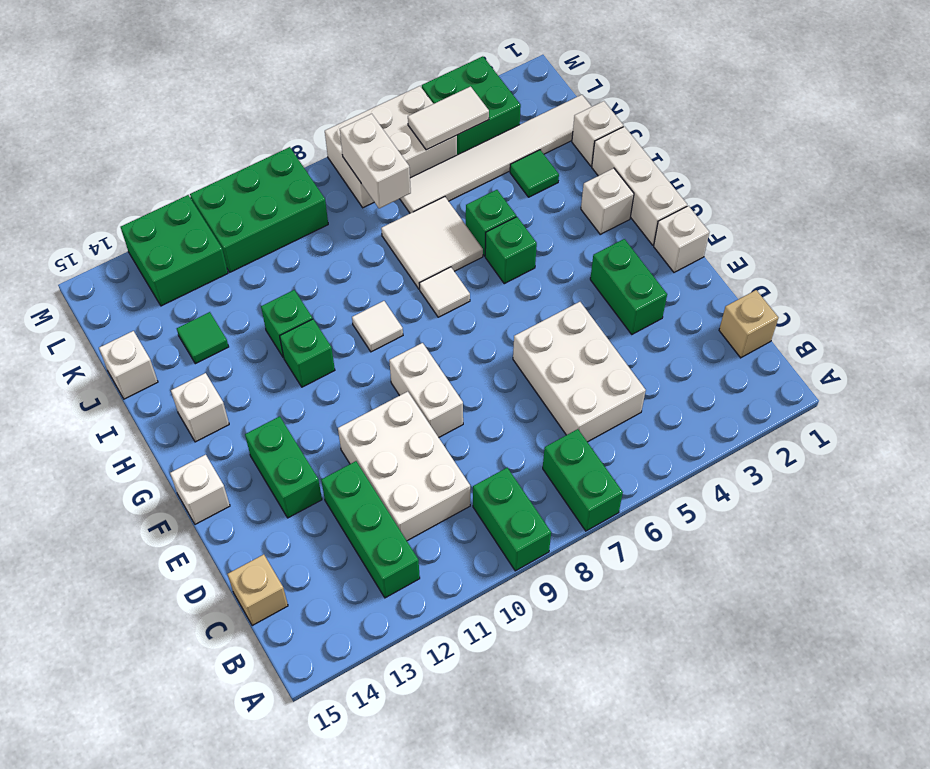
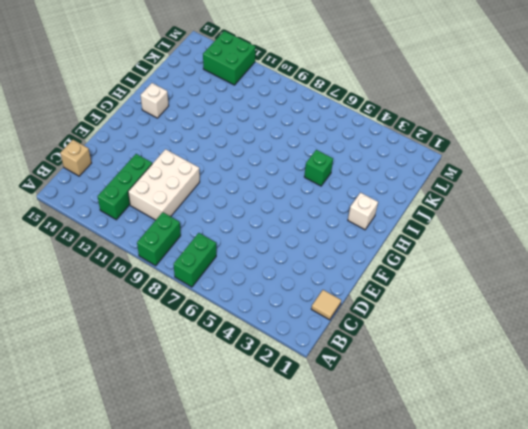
tan tile C1 level 1 -> tan brick C1 level 1
none -> white brick C5:E6 level 1
none -> green brick E3:F3 level 1
none -> white brick E9:F9 level 1
none -> green brick E13:F13 level 1

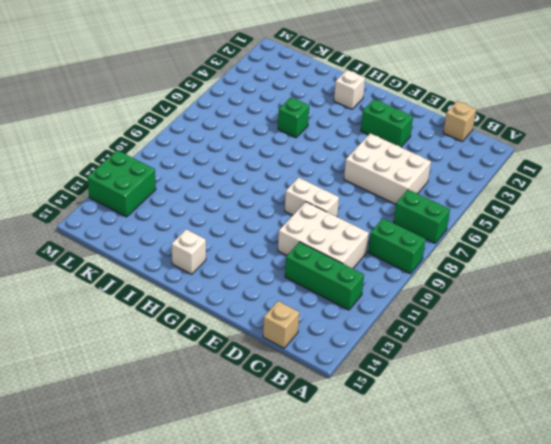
none -> green brick E13:F13 level 1
none -> white brick F1 level 1
none -> white brick F15 level 1
none -> white brick G1:I1 level 1

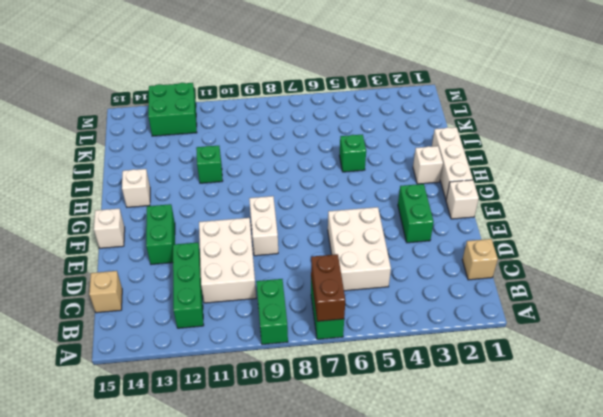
brown brick A7:B7 level 2 -> none
none -> green brick H5 level 1
none -> white tile H7 level 1
none -> white tile H9 level 1
none -> green brick H11 level 1

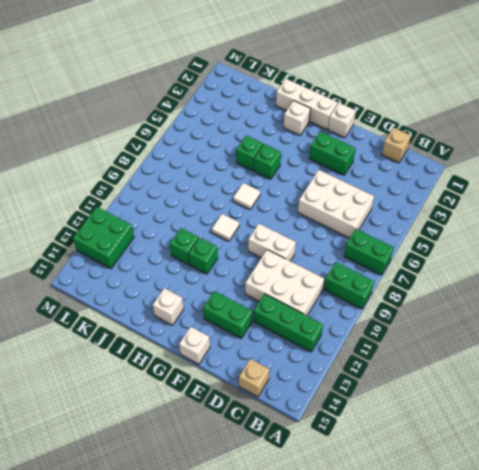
none -> white tile I6:J7 level 1
none -> white brick J1 level 1
none -> green tile J3 level 1
none -> green tile J13 level 1

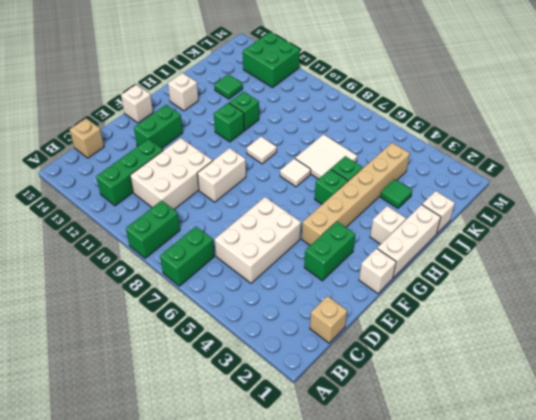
tan brick F4:K4 level 1 -> white tile K1:K6 level 1
none -> white brick J15 level 1
none -> green brick L3:M4 level 1
none -> white brick L5:M7 level 1
none -> green brick L9:M11 level 1

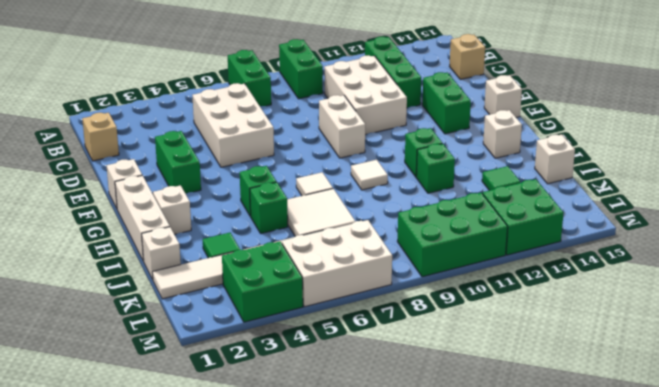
none -> white brick K7:L7 level 2
none -> white tile L4:L5 level 2

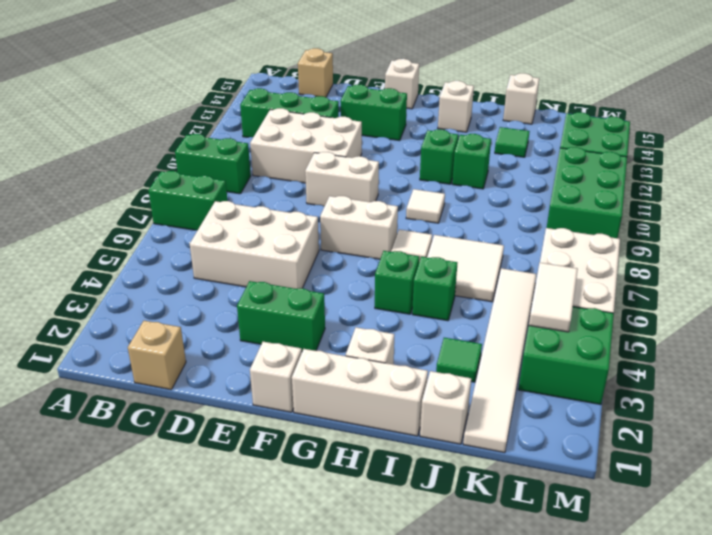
white brick F7:G7 level 1 -> white brick K7:L7 level 2

